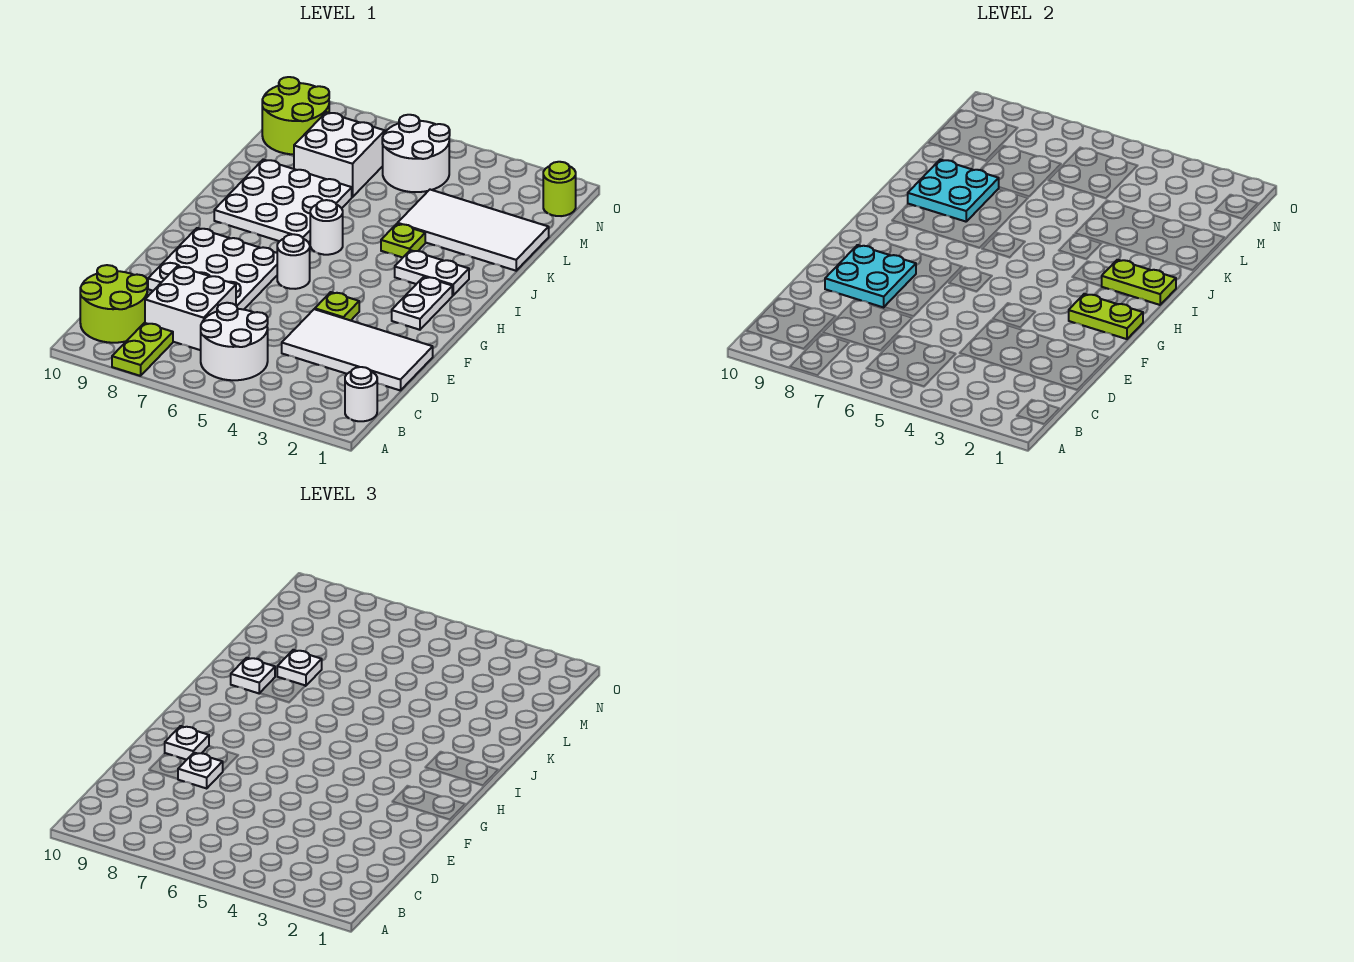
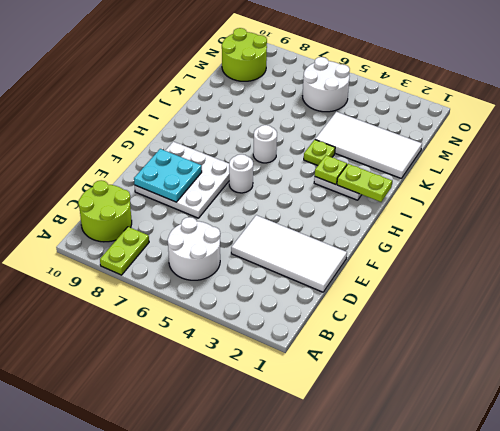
lime plate I3 level 2 -> lime plate F4 level 1
none -> white round brick B1 level 1
none -> white brick C7:D8 level 1
none -> white plate G2:H2 level 1

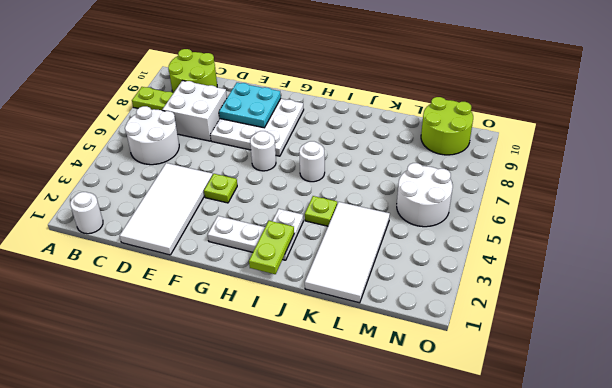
none -> white plate I7:K9 level 1
none -> white brick L7:M8 level 1
none -> lime round brick N1 level 1

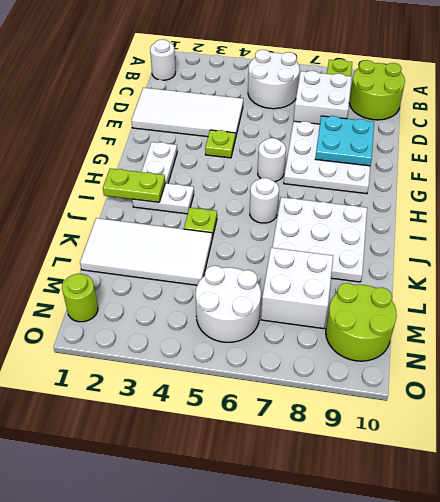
none -> lime plate G1:G2 level 2
none -> cyan plate J8:K9 level 2
none -> white plate E8 level 3

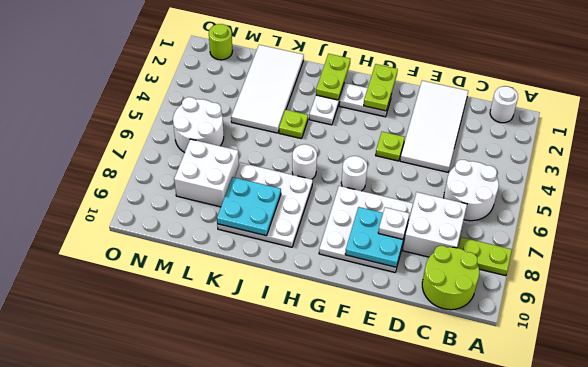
none -> lime round brick M9:N10 level 1
none -> white plate F9 level 3
none -> white plate J9 level 3

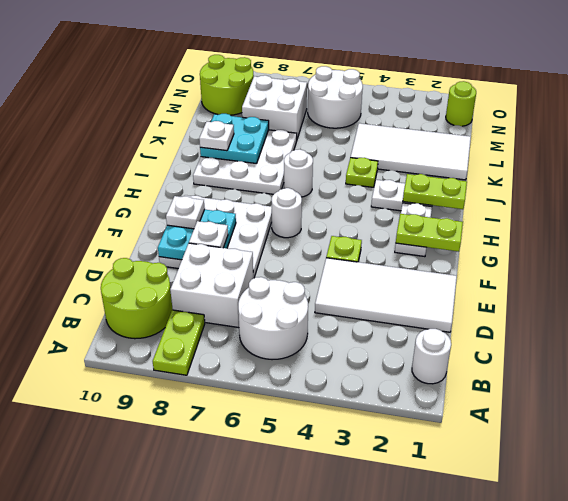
none -> white plate K8 level 3

